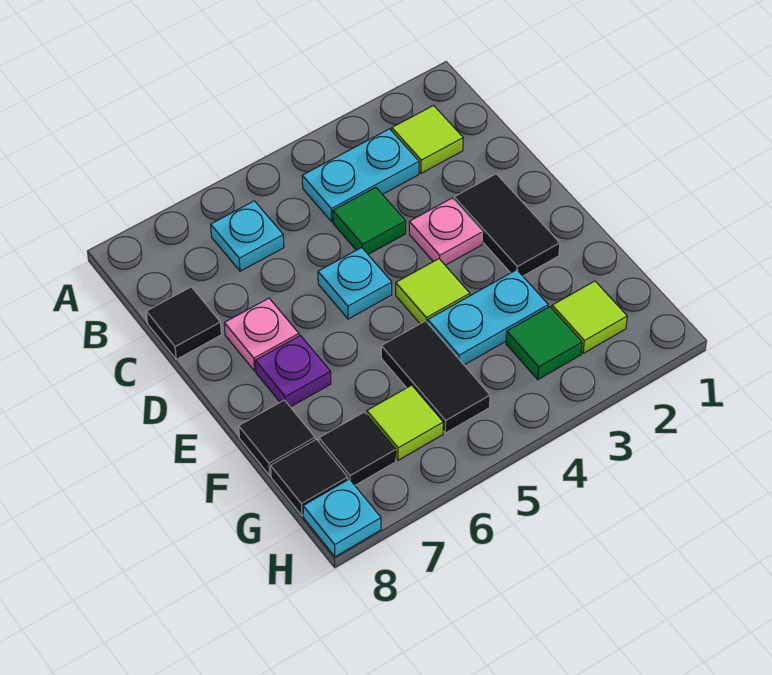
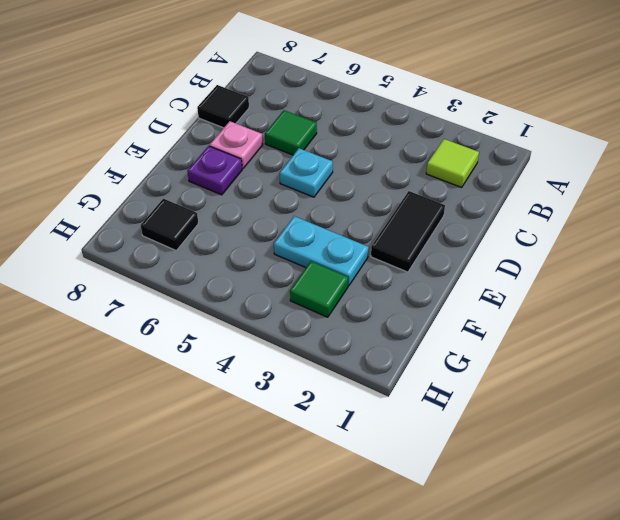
green tile C6 level 1 -> green tile C4 level 1
none -> cyan plate B3:B4 level 1
none -> cyan plate B6 level 1
none -> pink plate D3 level 1

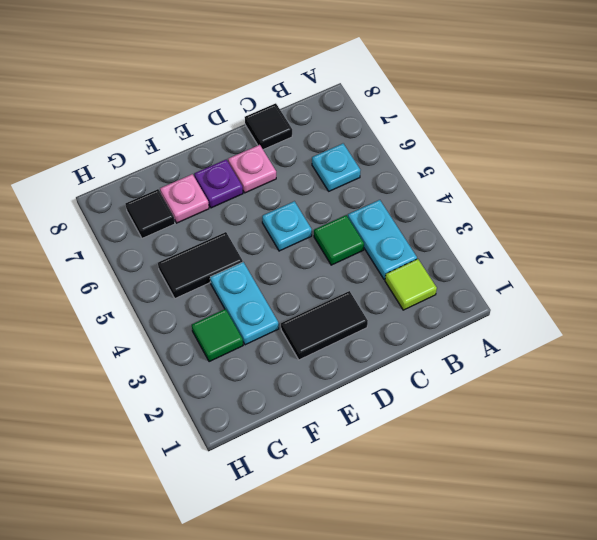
pink plate F7 level 1 -> pink plate D3 level 1
none -> lime tile E4 level 1
none -> black tile F8 level 1
none -> lime tile G2 level 1

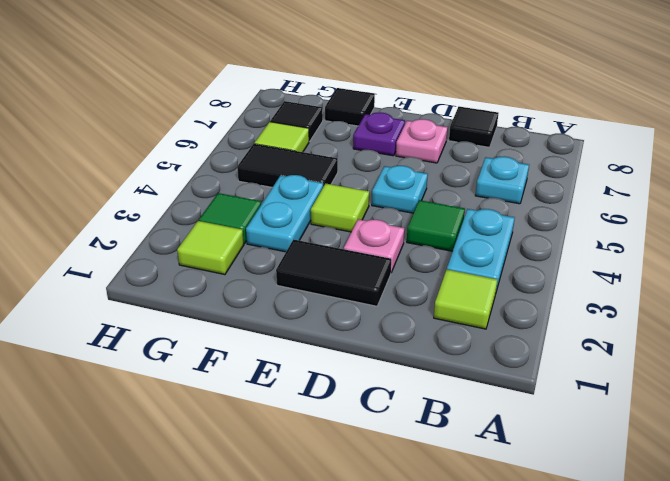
none -> black tile G8 level 1
none -> cyan plate H8 level 1

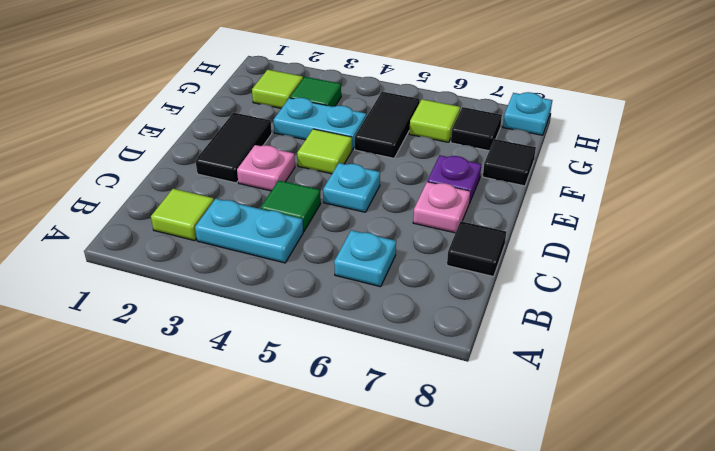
none -> black tile G8 level 1

